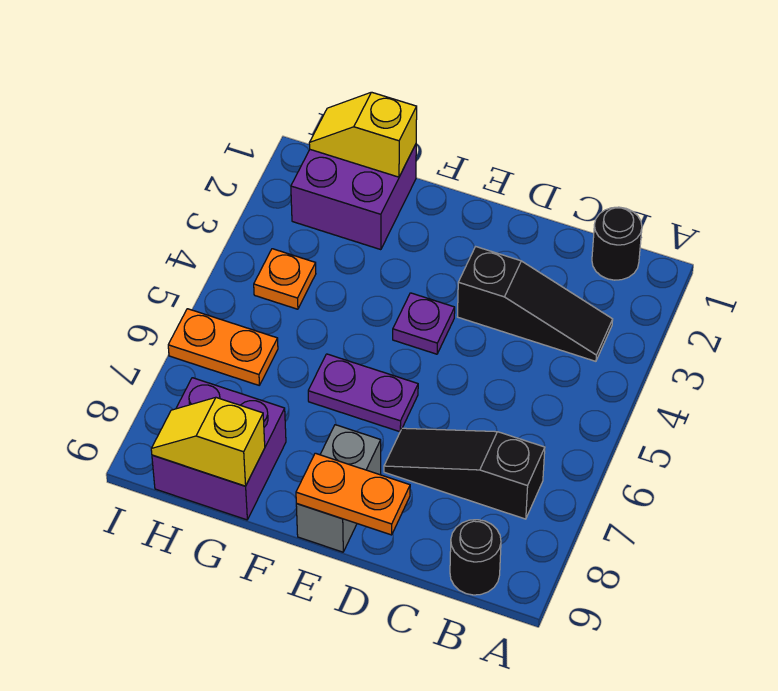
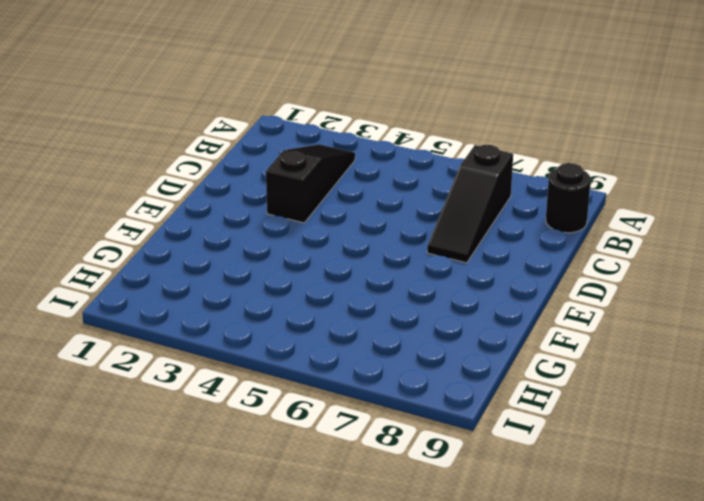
none -> black round brick B1 level 1
none -> purple plate E4 level 1
none -> purple plate E6:F6 level 1

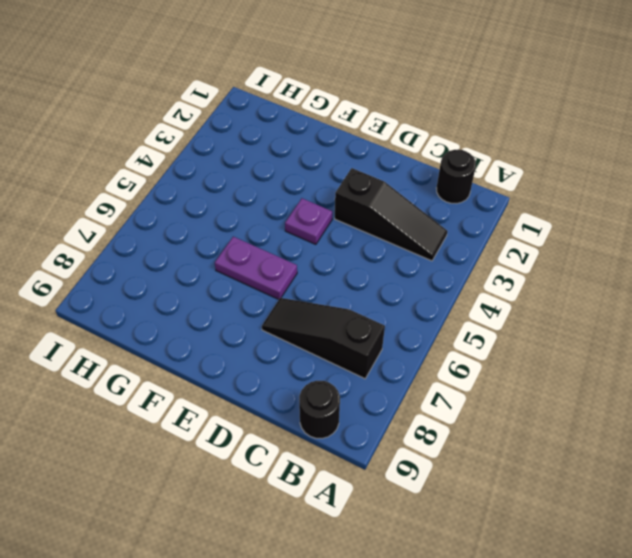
none -> grey brick E8:E9 level 1
none -> purple brick G1:H2 level 1
none -> purple brick G8:H9 level 1

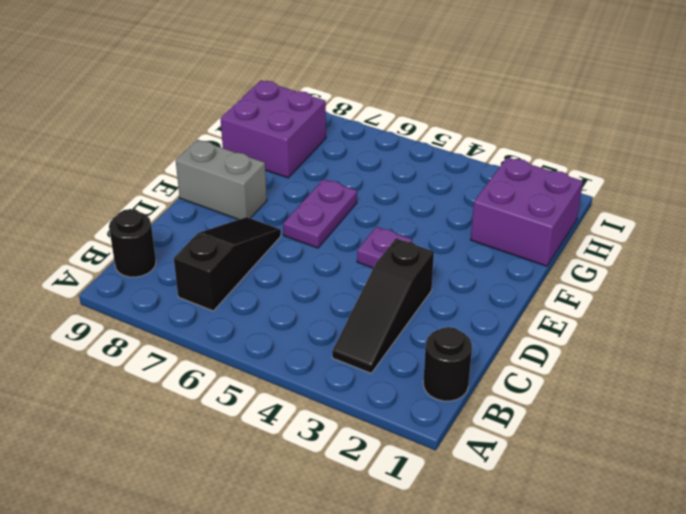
none -> orange plate H4 level 1
none -> orange plate H6:I6 level 1
none -> orange plate D9:E9 level 2

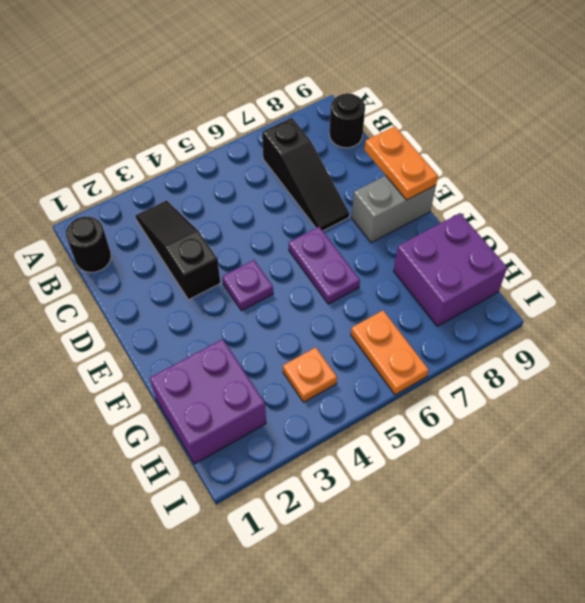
none -> yellow slope G1:H1 level 2 top G
none -> yellow slope G9:H9 level 2 top G

